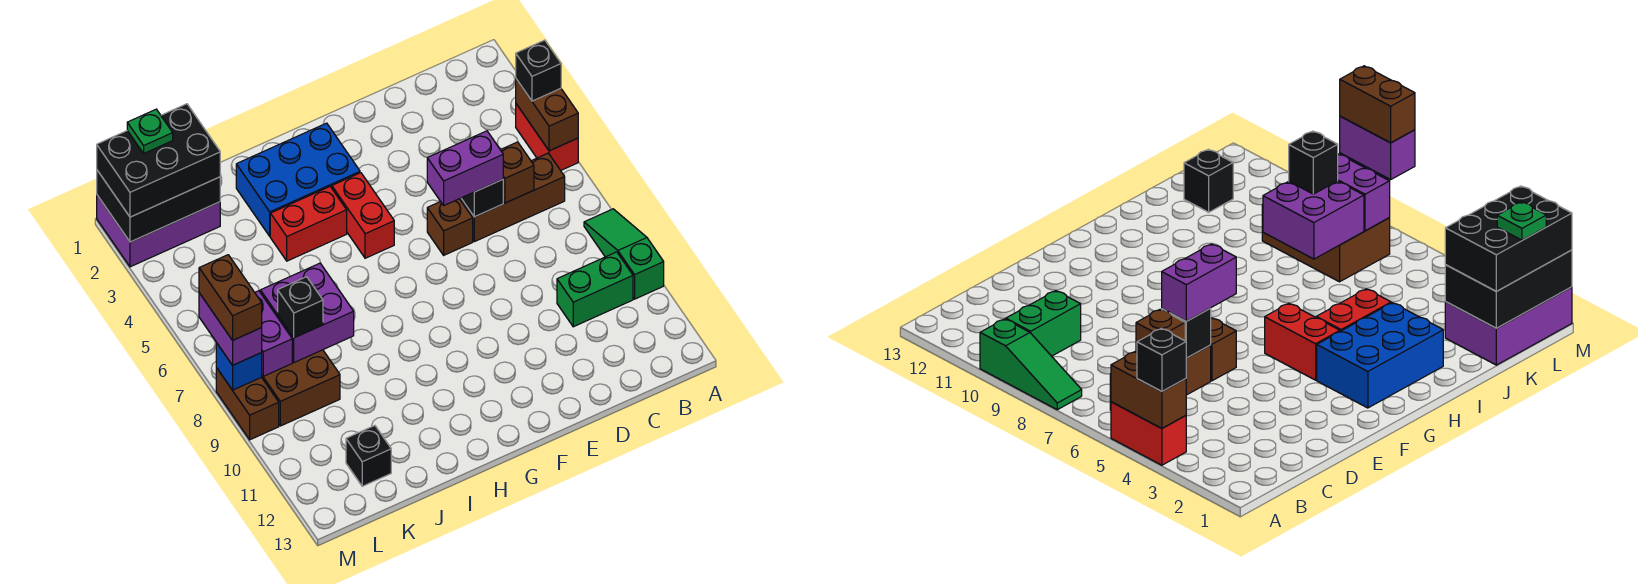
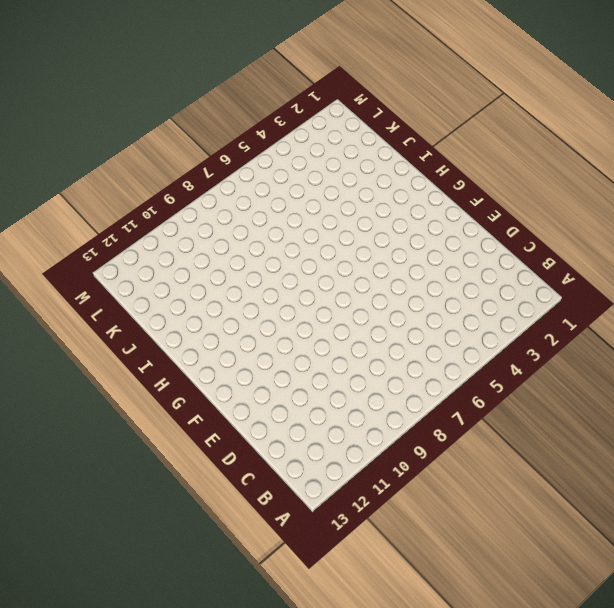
none -> red brick A4:A5 level 1
none -> green slope A8:A10 level 1 top 10
none -> brown brick B6:D6 level 1

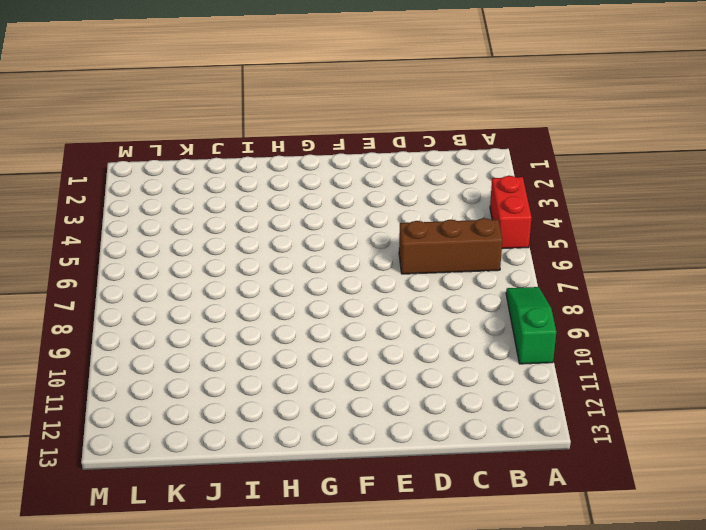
none -> green brick B10:C10 level 1
none -> brown brick E6 level 1
none -> blue brick G2:I3 level 1

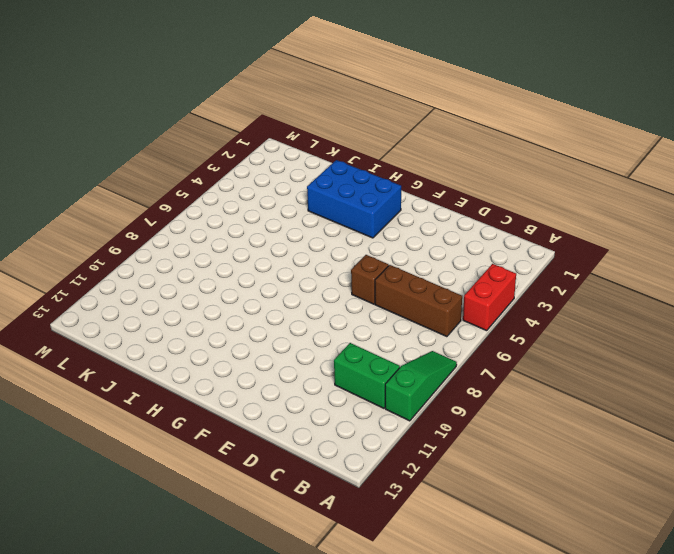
none -> red brick G4:G5 level 1
none -> red brick H4:I4 level 1
none -> purple brick K1:M2 level 1

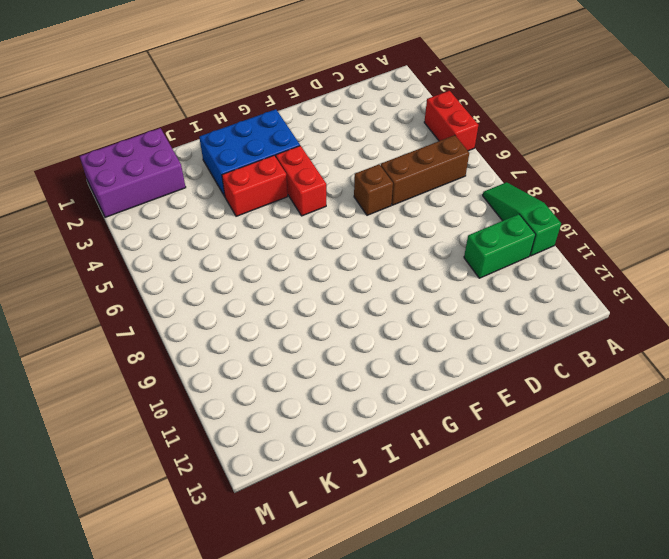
none -> brown brick K7:L9 level 1
none -> black brick K12 level 1
none -> brown brick M8:M9 level 1

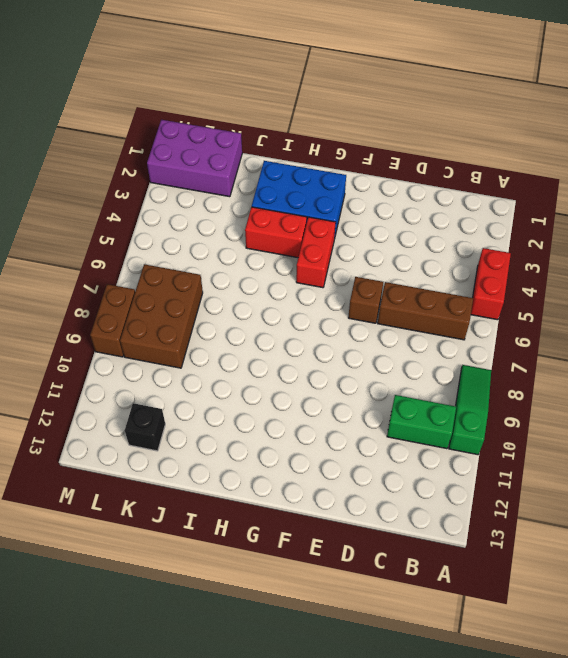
none -> brown brick A4:A5 level 2
none -> brown brick C6 level 2
none -> black brick D6 level 2

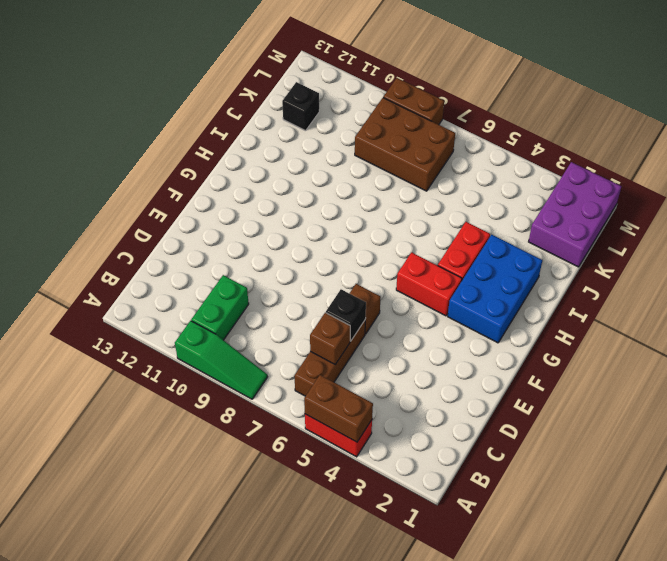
none -> purple brick J7:K8 level 2
none -> black brick K1:M2 level 2
none -> purple brick L7:L8 level 2

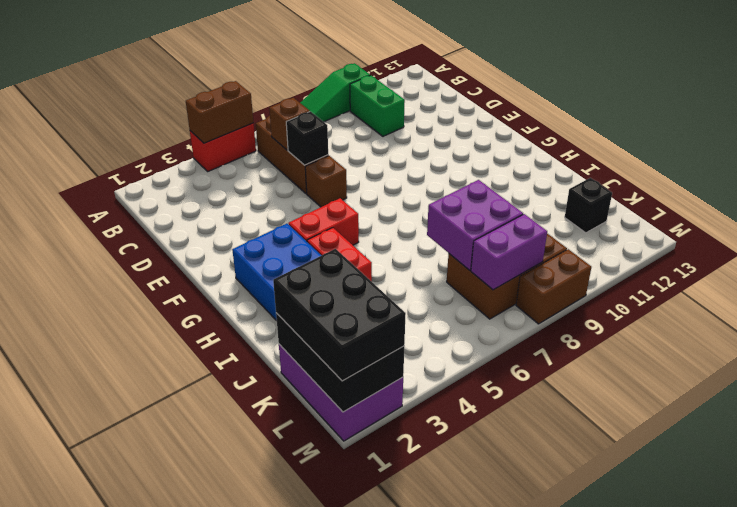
none -> blue brick M8 level 2
none -> black brick A4 level 3
none -> purple brick D6:E6 level 3

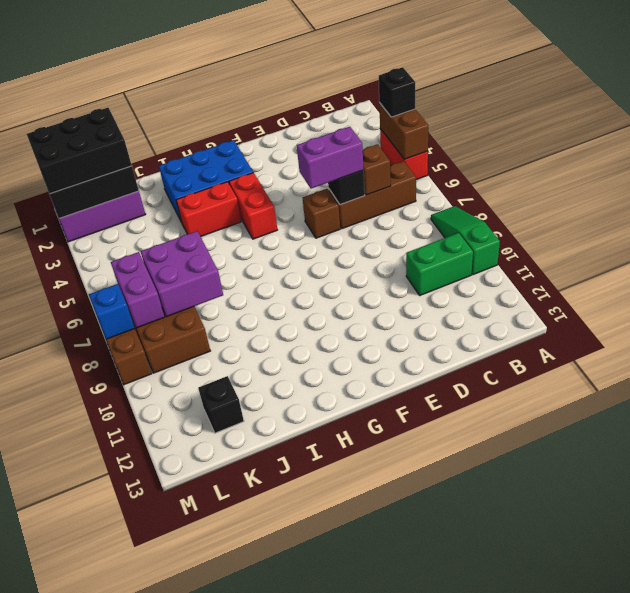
none -> black brick K8 level 3
none -> purple brick M7:M8 level 3
none -> green plate L1 level 4

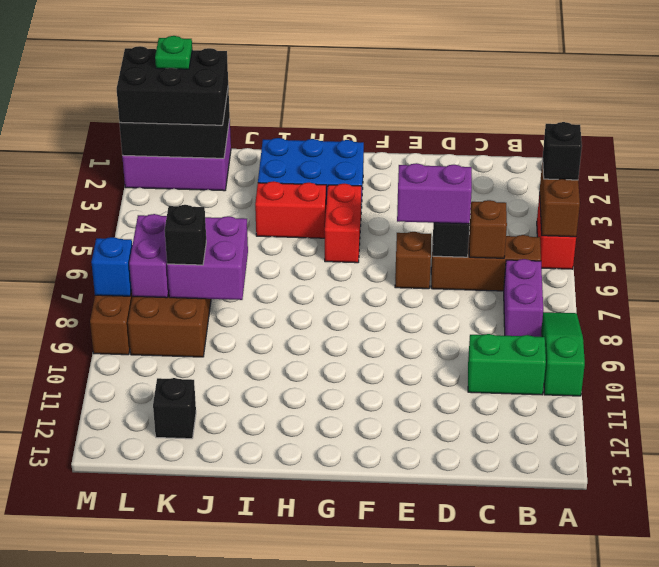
purple brick B7:B8 level 1 -> purple brick M7:M8 level 3
none -> brown brick M7:M8 level 4

